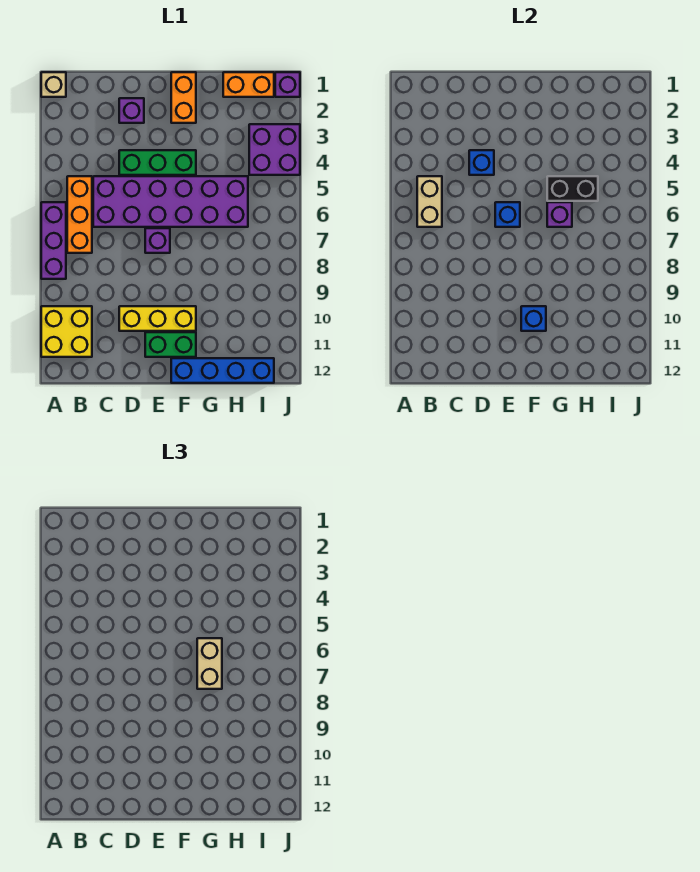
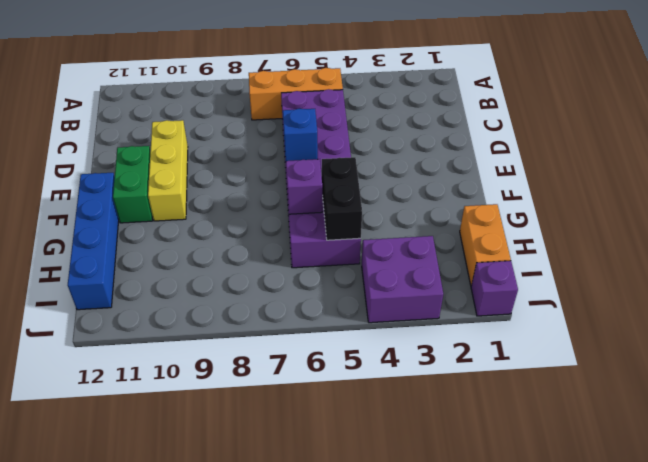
none -> tan brick A1 level 1
none -> purple brick A6:A8 level 1
none -> yellow brick A10:B11 level 1

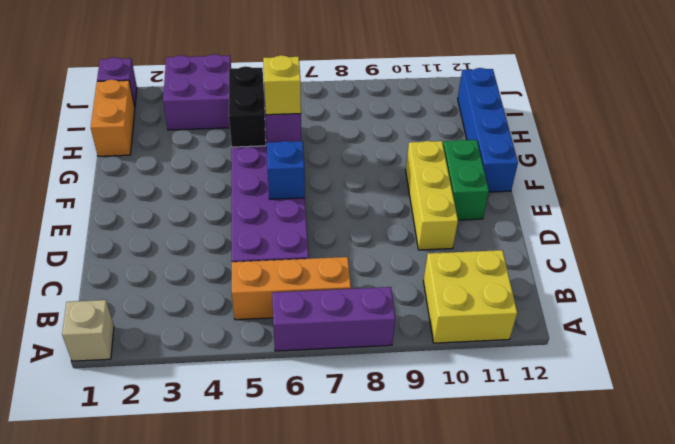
yellow brick G6 level 3 -> tan brick G6:G7 level 3
none -> purple brick D2 level 1
none -> green brick D4:F4 level 1
none -> purple brick E7 level 1

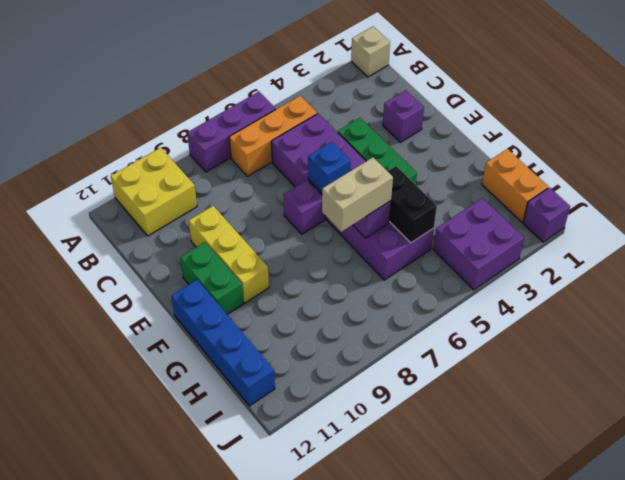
none -> orange brick F1:F2 level 1
none -> tan brick B5:B6 level 2
none -> blue brick D4 level 2

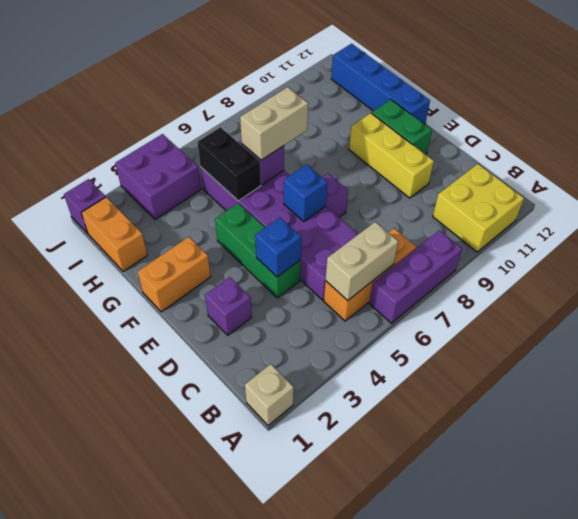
none -> blue brick F10 level 2

